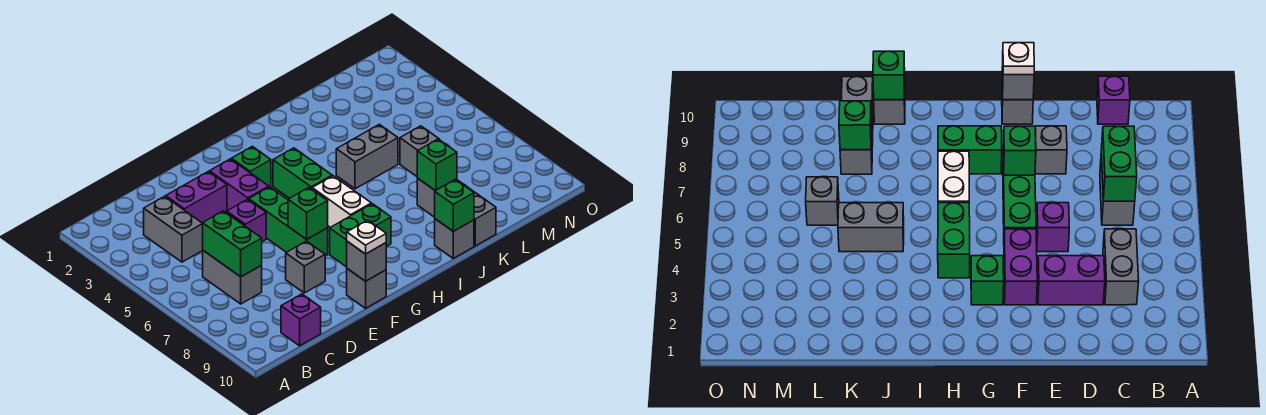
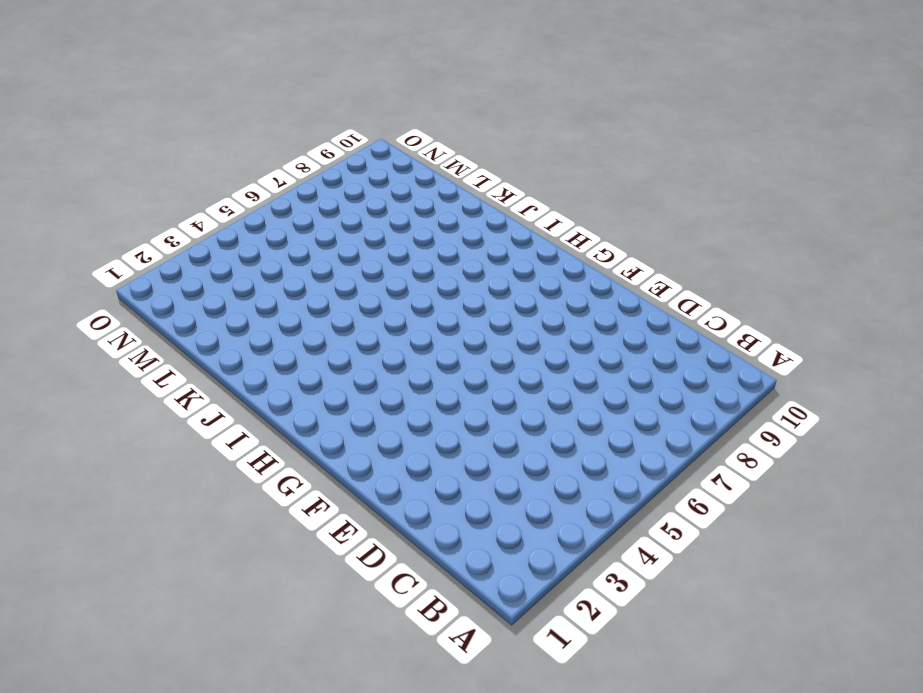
none -> grey brick C3:C4 level 1
none -> grey brick C6:C7 level 1
none -> purple brick C10 level 1

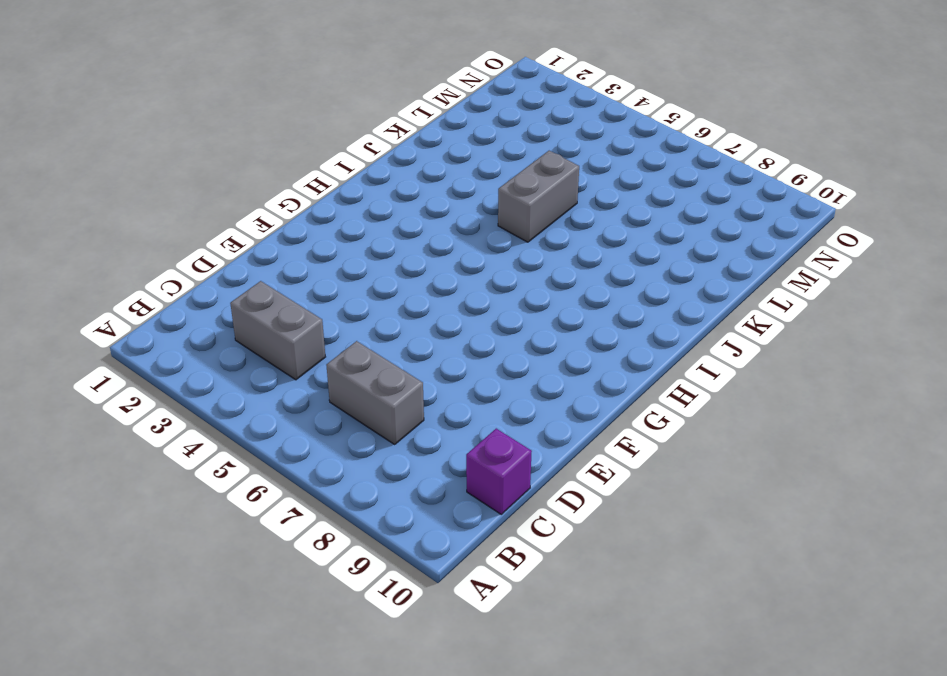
none -> purple brick D3:E3 level 1
none -> purple brick E5 level 1
none -> grey brick E8 level 1

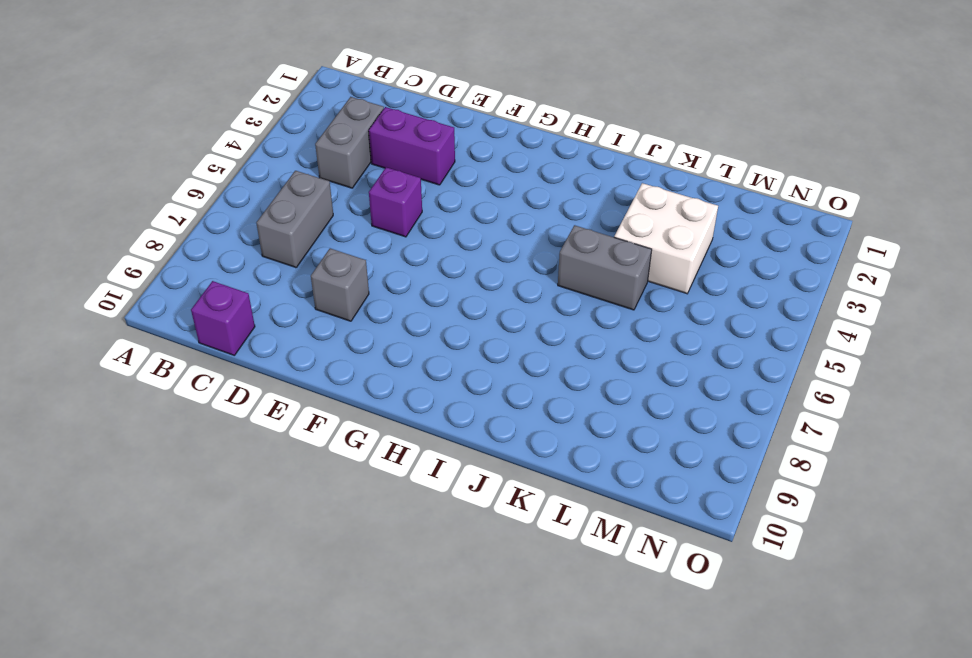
white brick K3:L4 level 1 -> none
none -> purple brick F3:F4 level 1
none -> green brick F5:F7 level 1
none -> grey brick F10 level 1

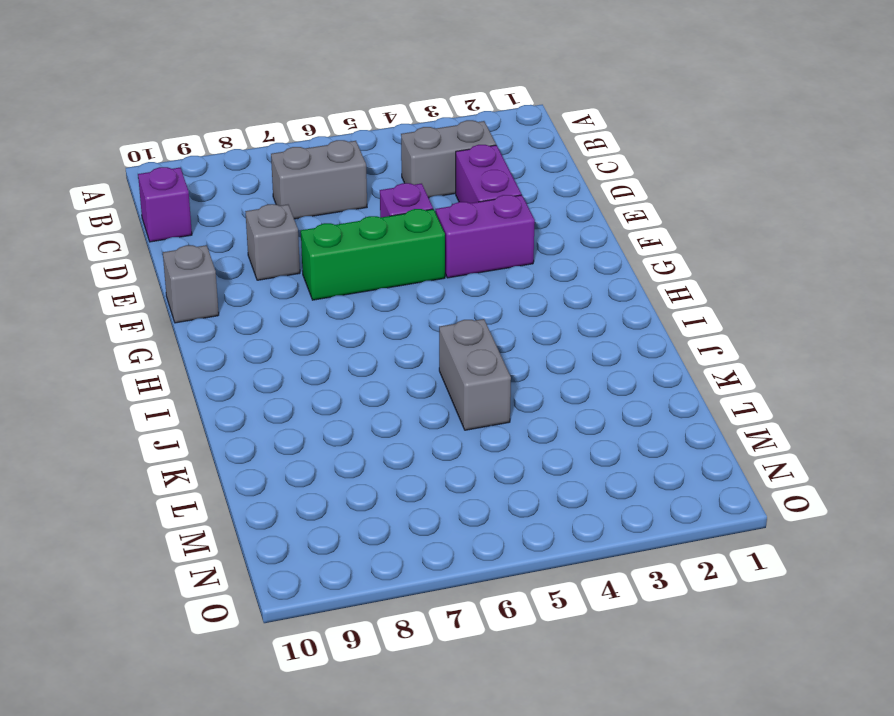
none -> green brick G3 level 1
none -> green brick G8:H8 level 1
none -> green brick H4:H5 level 1

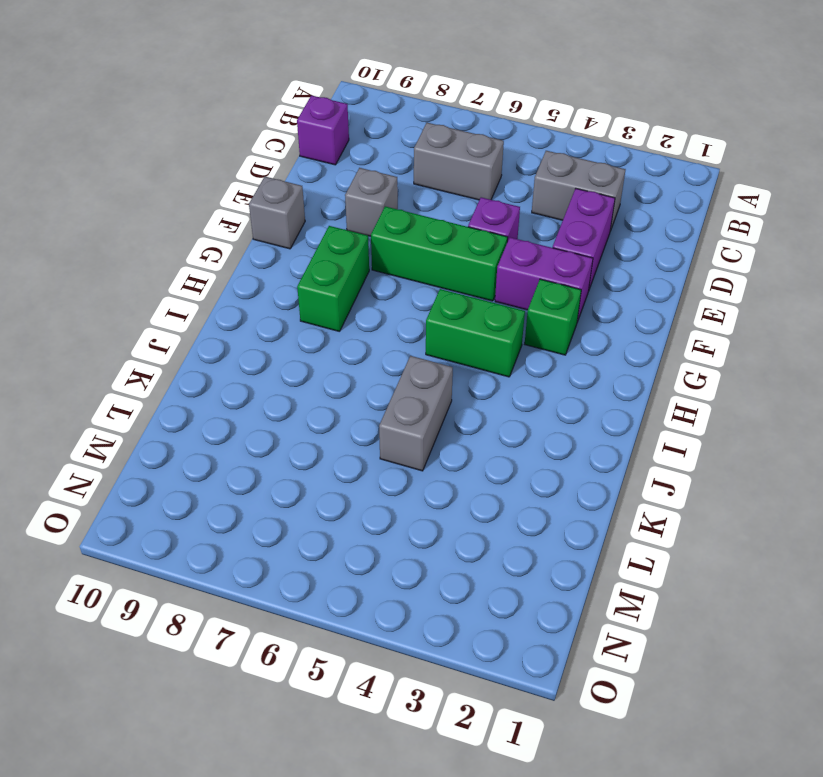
none -> white brick H6:H7 level 1
none -> grey brick J10 level 1
none -> grey brick K8:K10 level 1

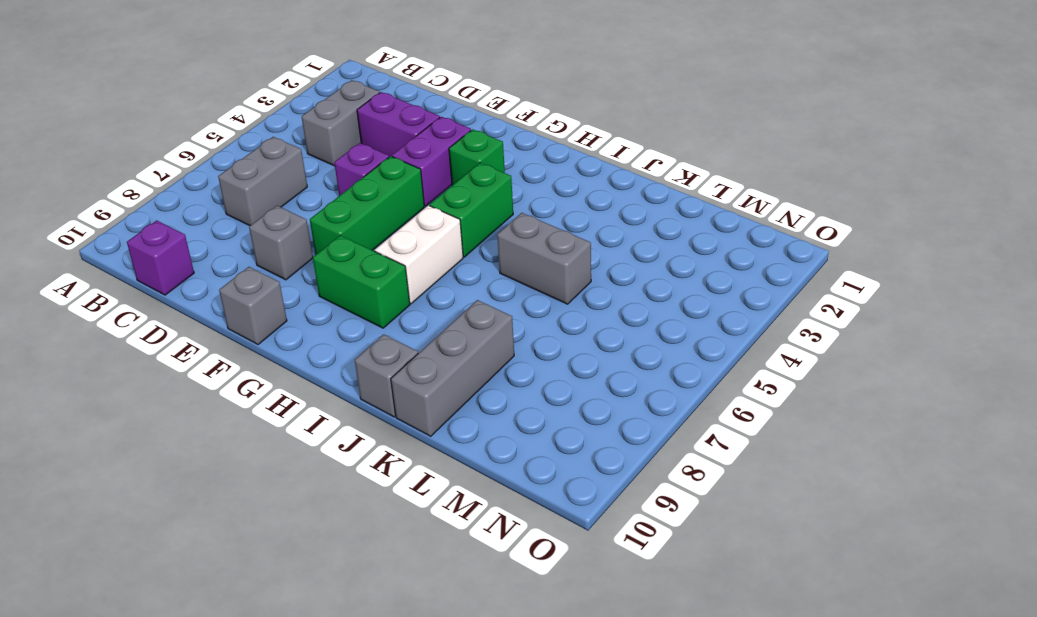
none -> grey brick L6 level 1
none -> green brick C6:C7 level 2
none -> green brick F7 level 2

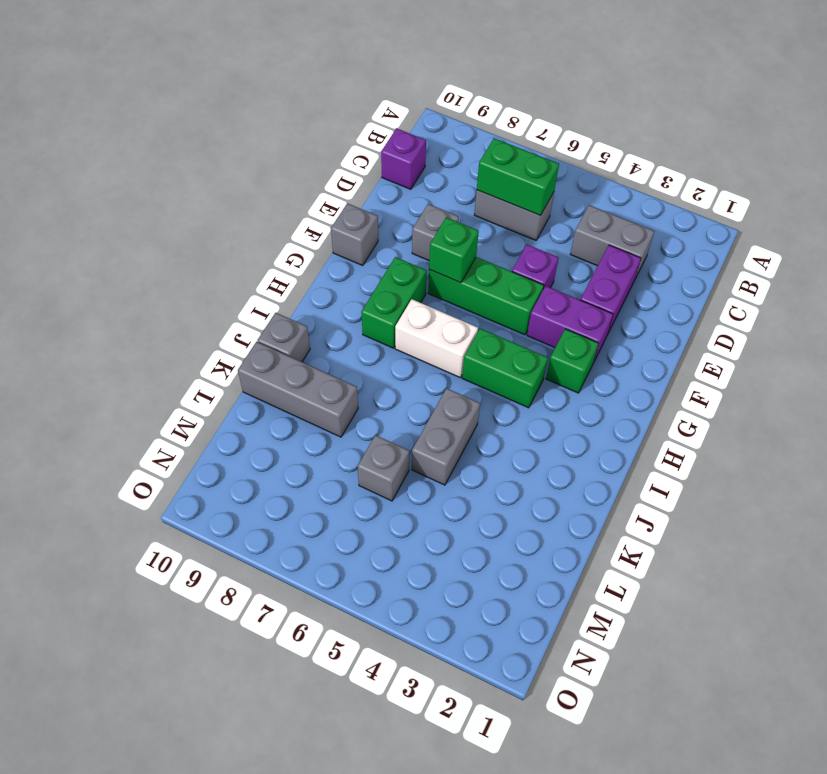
none -> grey brick F10 level 2
none -> green brick J10 level 2
none -> green brick K8 level 2

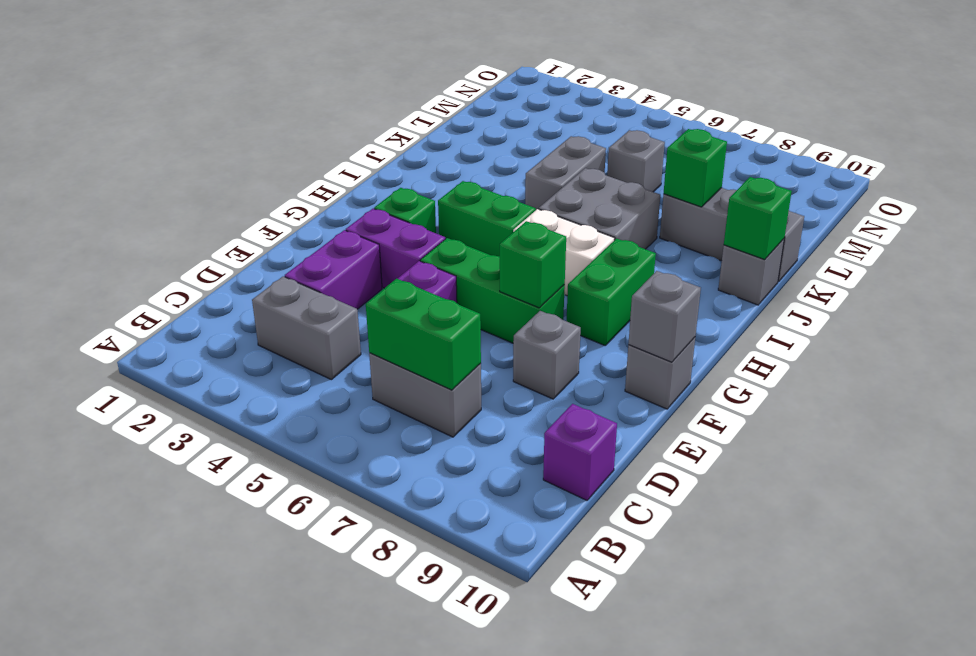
grey brick I6:J7 level 1 -> none
none -> white plate F10 level 3

